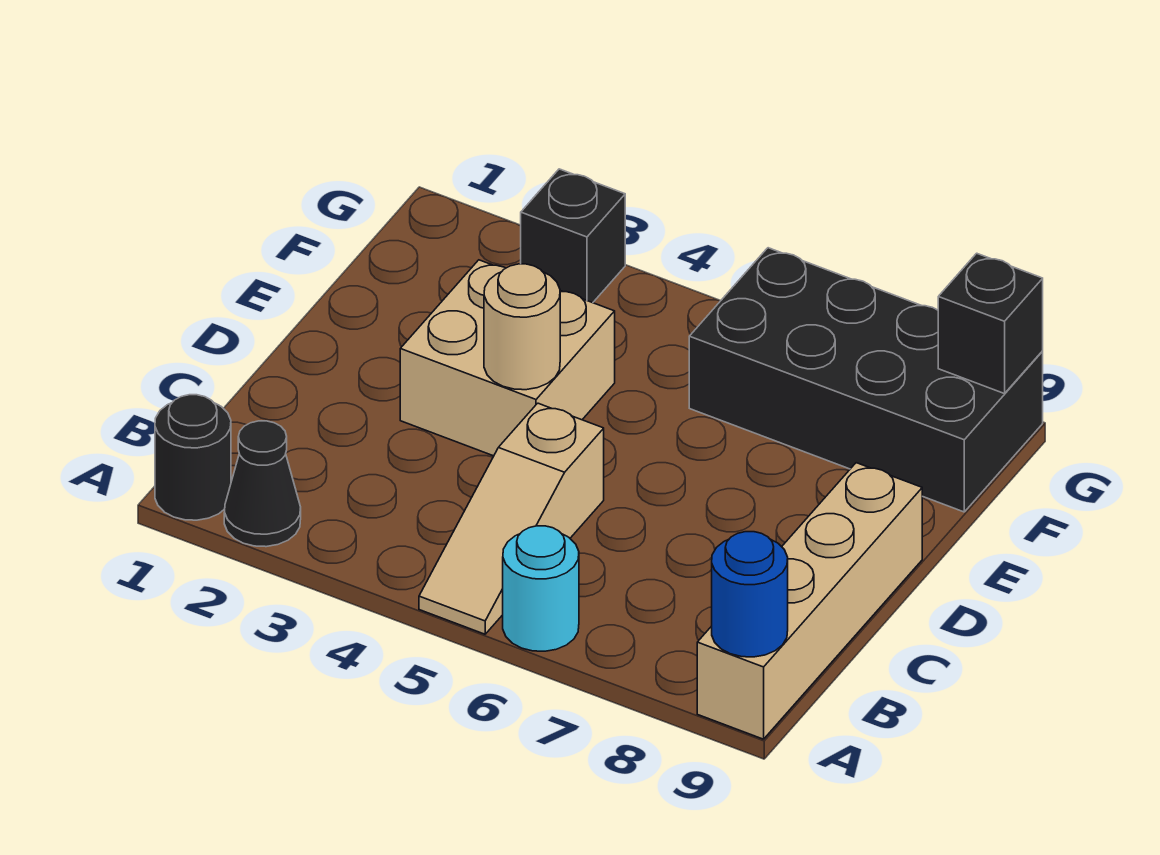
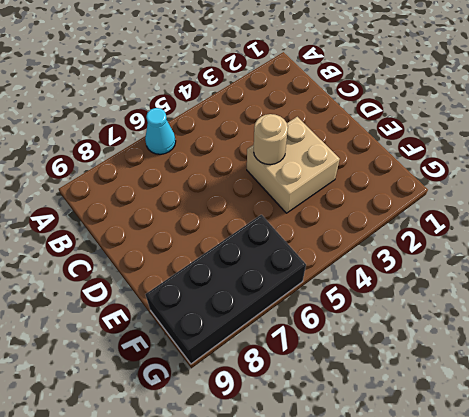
cyan cone A6 level 1 -> cyan round brick A6 level 1
none -> black round brick A1 level 1
none -> black cone A2 level 1

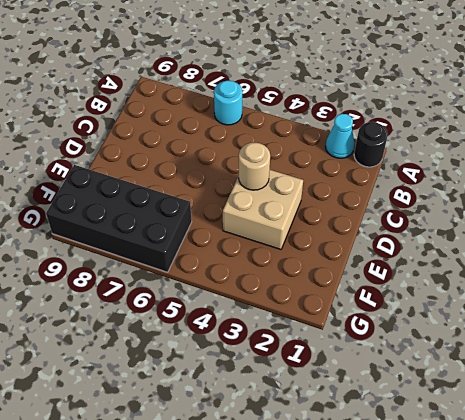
cyan cone A2 level 1 -> black cone A2 level 1
none -> tan slope A5:C5 level 1 top C
none -> tan brick A9:D9 level 1

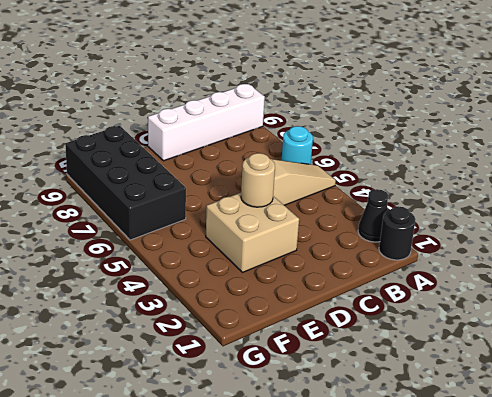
white brick A9:D9 level 1 -> tan brick A9:D9 level 1
none -> black brick G3 level 1
none -> blue round brick A9 level 2

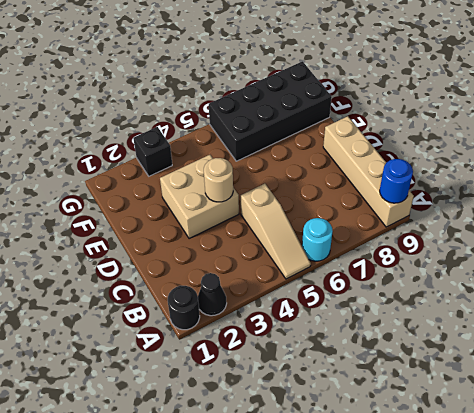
none -> black brick G9 level 2

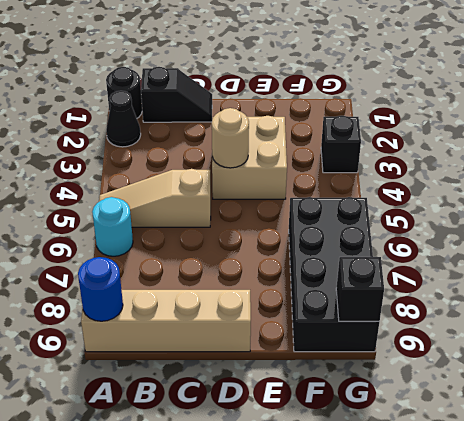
black slope B1:C1 level 1 top B -> none

